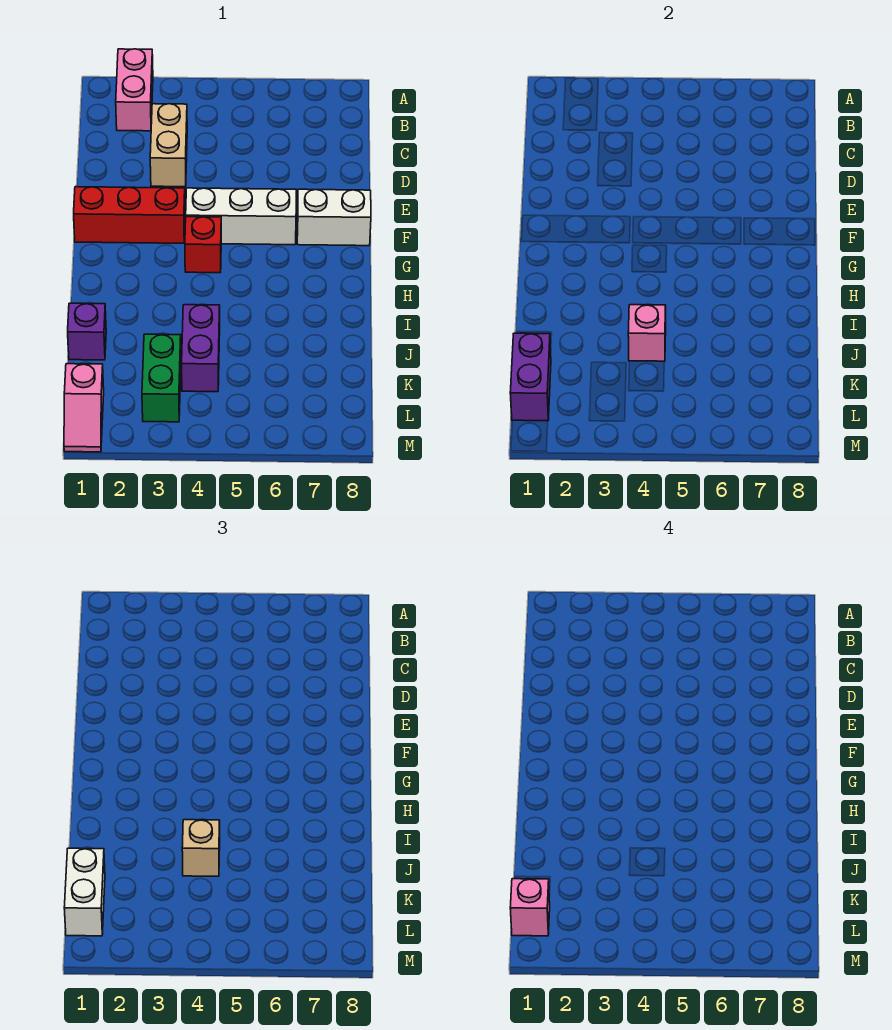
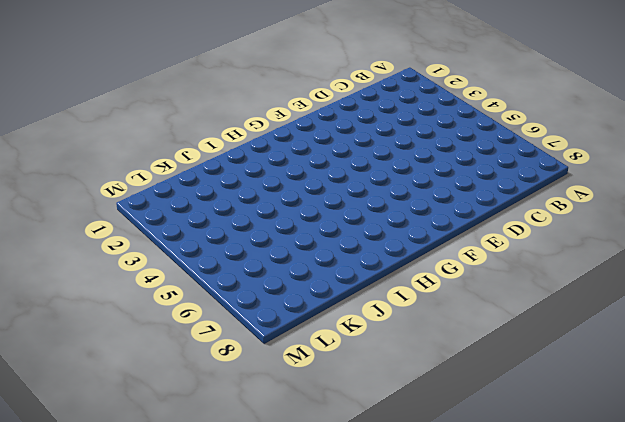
none -> pink brick A2:B2 level 1
none -> tan brick C3:D3 level 1
none -> red brick F1:F3 level 1

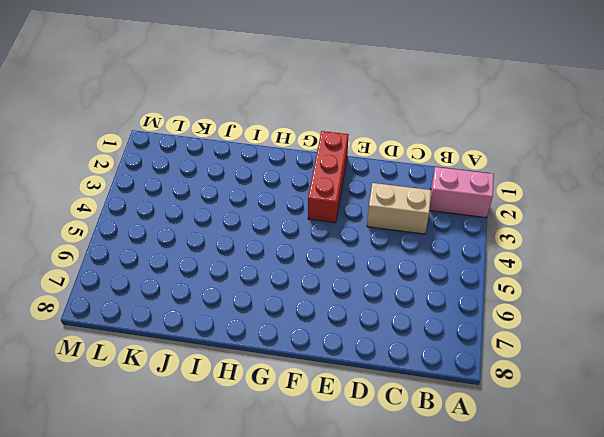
none -> white brick F4:F6 level 1
none -> white brick F7:F8 level 1
none -> red brick G4 level 1

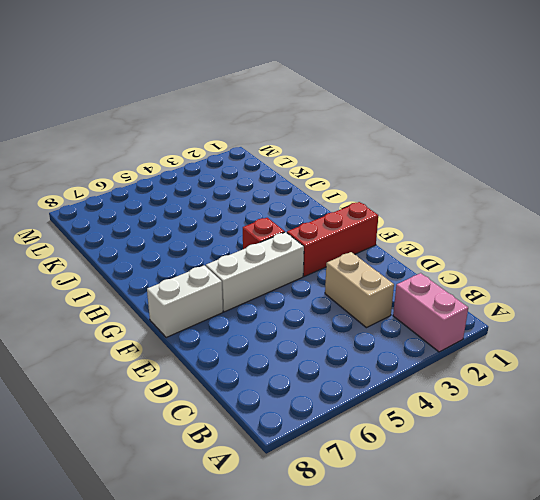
none -> purple brick J1 level 1
none -> purple brick J4:K4 level 1
none -> green brick K3:L3 level 1

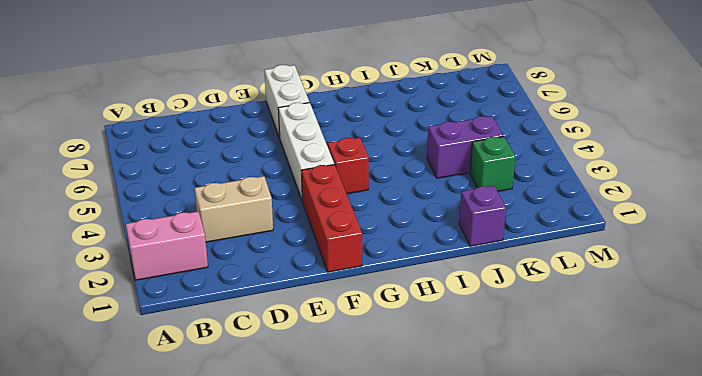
green brick K3 level 1 -> green brick K3:L3 level 1
none -> pink slope L1:M1 level 1 top L
none -> pink brick J4 level 2
none -> purple brick K1:L1 level 2

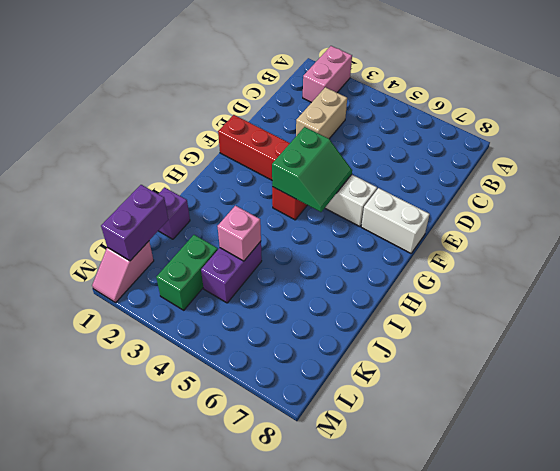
green slope F4:G5 level 2 top 4 -> none
none -> tan brick J4 level 3
none -> white brick K1:L1 level 3
none -> pink brick L1 level 4

